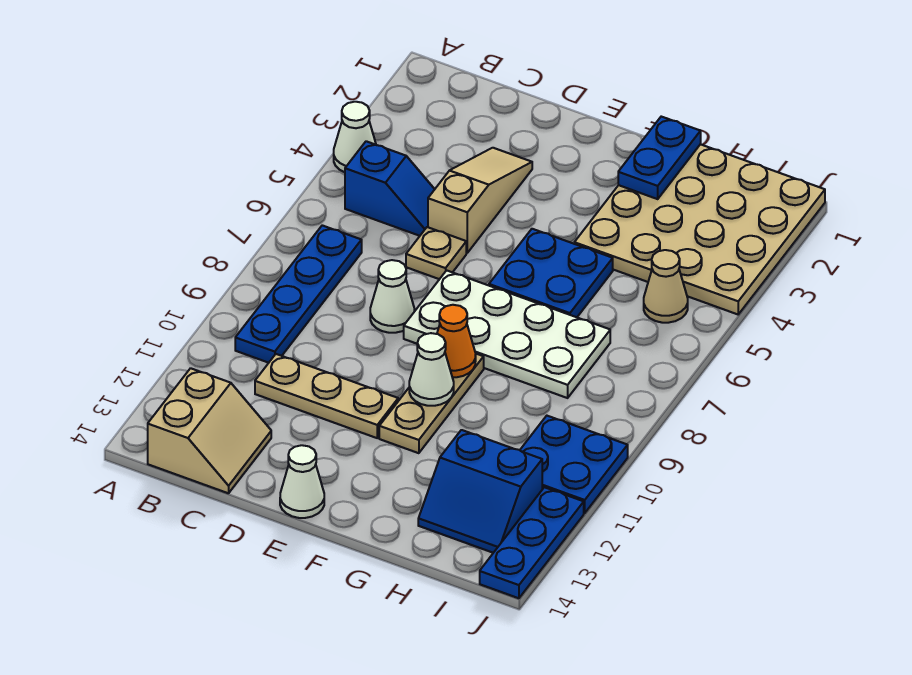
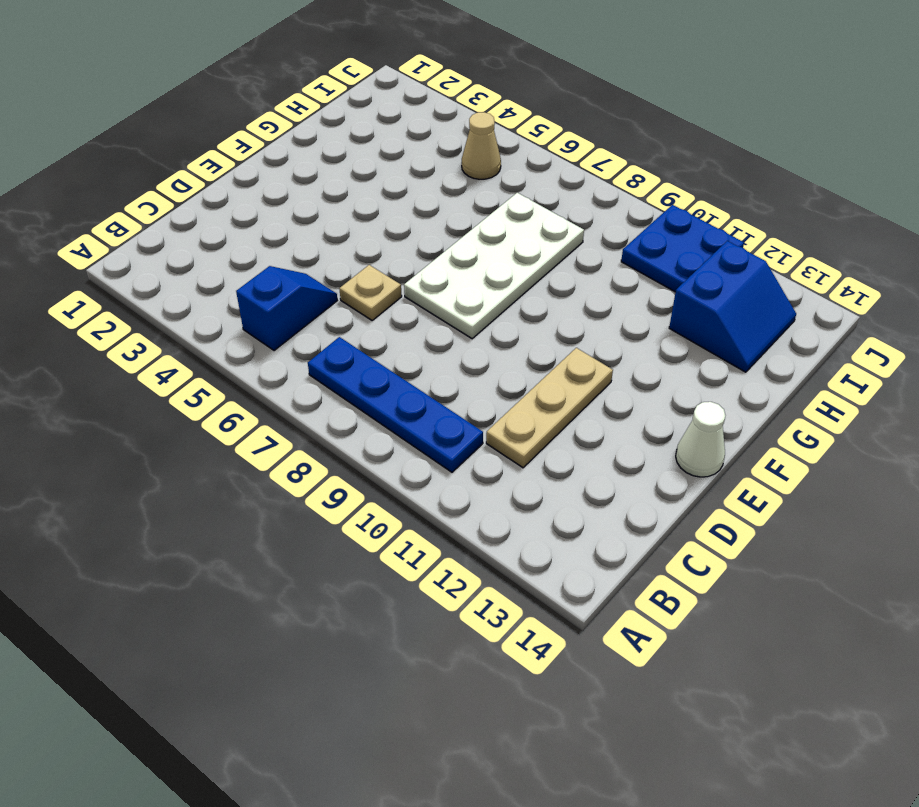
none -> white cone A4 level 1
none -> tan slope B13:C14 level 1 top B
none -> tan slope D3:D5 level 1 top 5

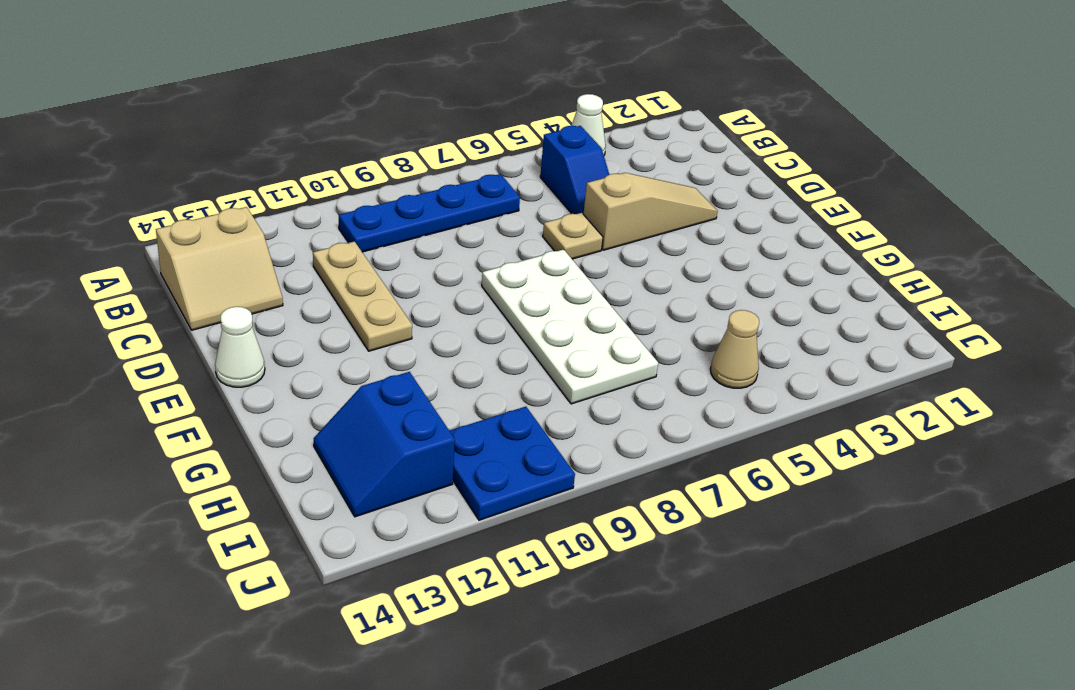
none -> white cone D8 level 1
none -> blue plate F5:G6 level 1
none -> tan plate F9:F11 level 1

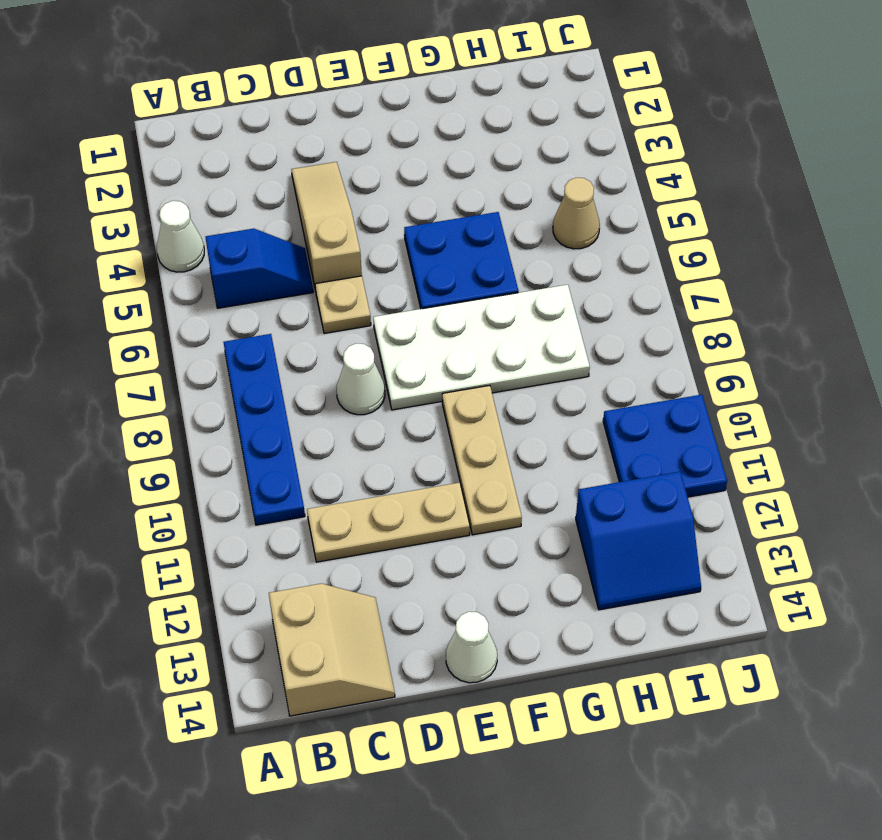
none -> tan plate G1:J4 level 1
none -> blue plate J12:J14 level 1
none -> orange cone F9 level 2

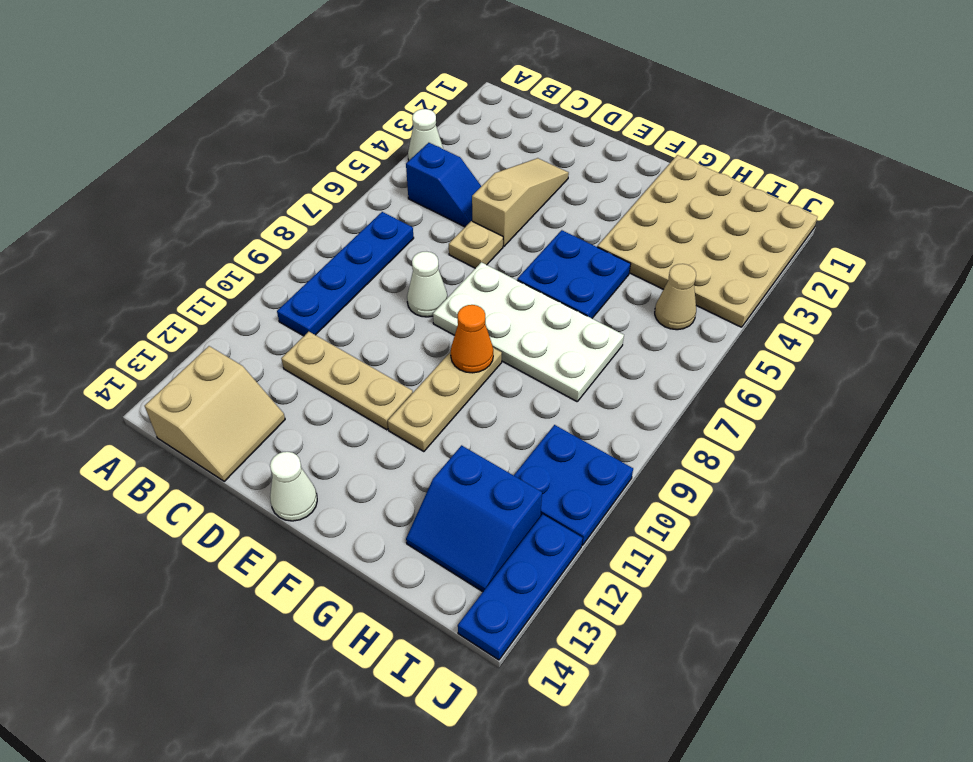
none -> white cone F10 level 2
none -> blue plate G1:G2 level 2

